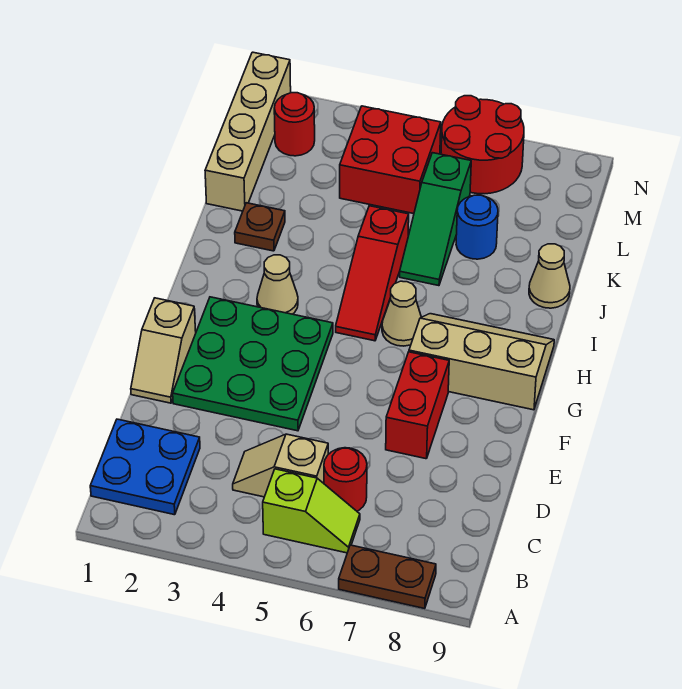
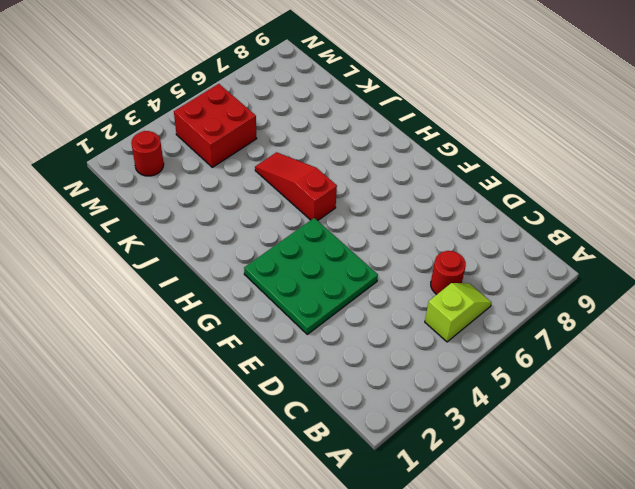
red slope H5:J5 level 1 top H -> red slope H5:J5 level 1 top J
none -> brown plate A7:A8 level 1
none -> blue plate B1:C2 level 1
none -> tan slope C4:C5 level 1 top 5

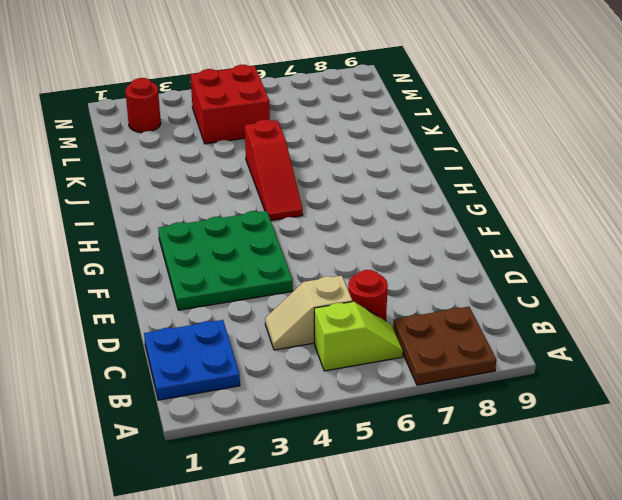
brown plate A7:B8 level 1 -> brown plate A7:A8 level 1
none -> tan slope E1:F1 level 1 top F
none -> red brick E7:F7 level 1
none -> tan slope G7:H9 level 1 top G

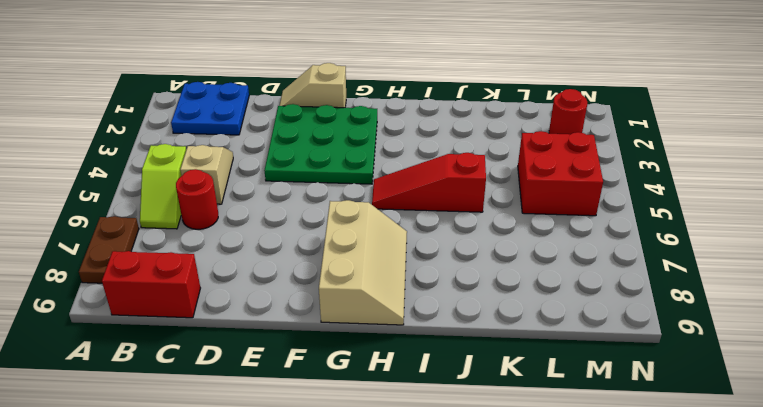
red brick B9:C9 level 1 -> red brick E7:F7 level 1
none -> tan cone H3 level 1
none -> tan cone H6 level 1
none -> brown plate J2 level 1

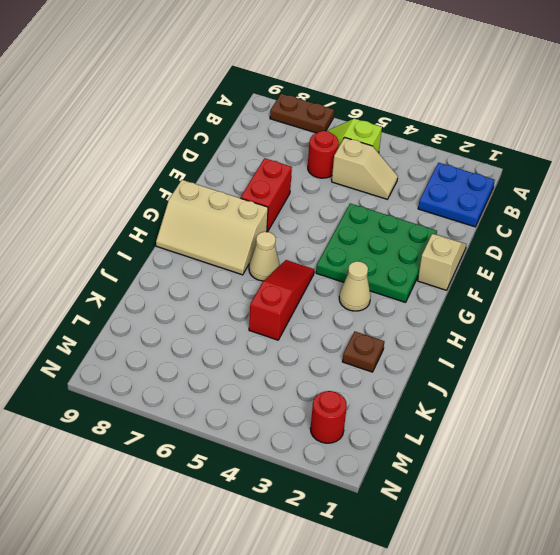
none -> green slope J6:L6 level 1 top L
none -> tan cone J9 level 1
none -> tan brick K1:N1 level 1

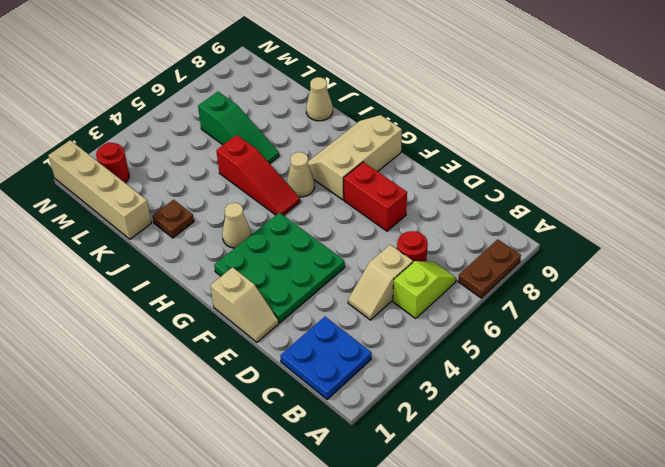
none -> blue round brick K7 level 1
none -> red brick L4:M5 level 1
none -> red round brick M6:N7 level 1

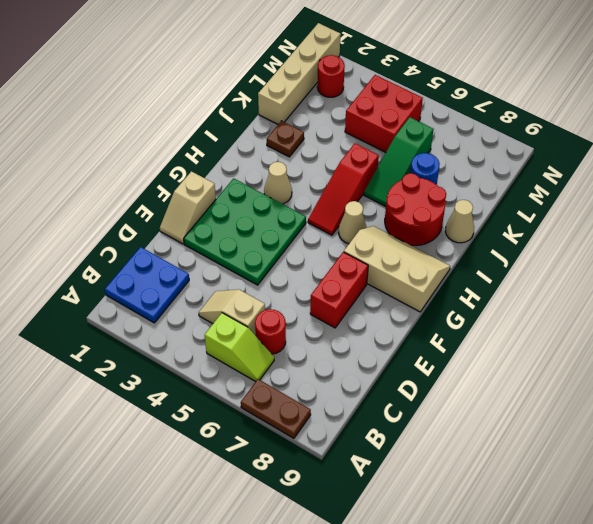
red round brick I7:J8 level 1 -> red round brick M6:N7 level 1

